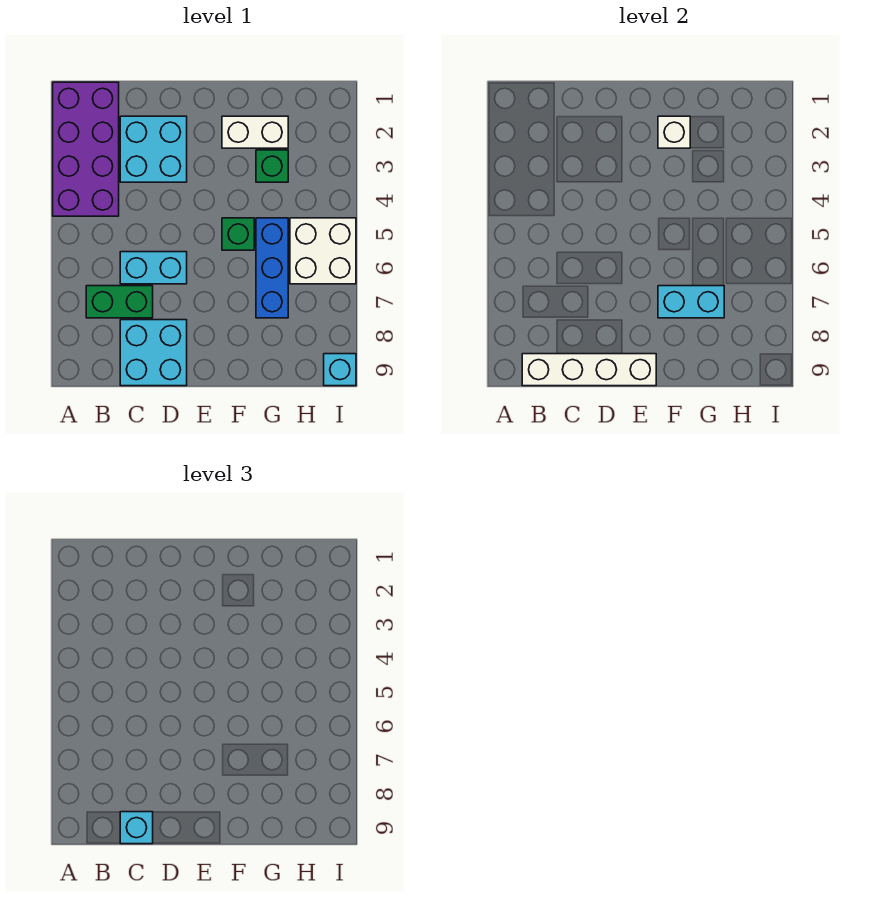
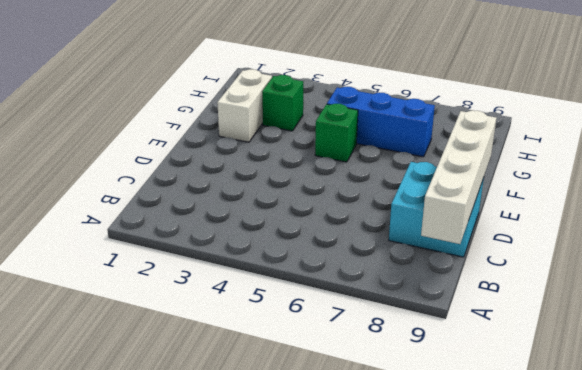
none -> purple brick A1:B4 level 1
none -> green brick B7:C7 level 1
none -> cyan brick C2:D3 level 1

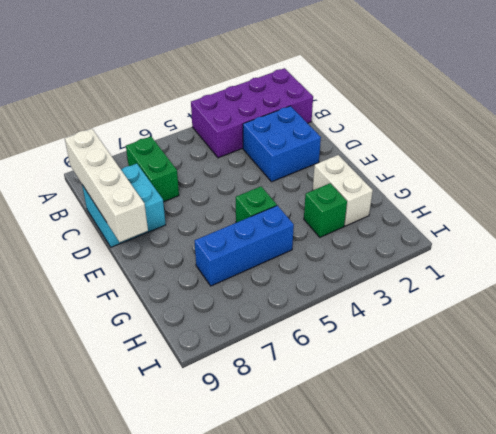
blue brick C2:D3 level 1 -> cyan brick C2:D3 level 1
none -> cyan brick C6:D6 level 1
none -> white brick H5:I6 level 1
none -> cyan brick I9 level 1

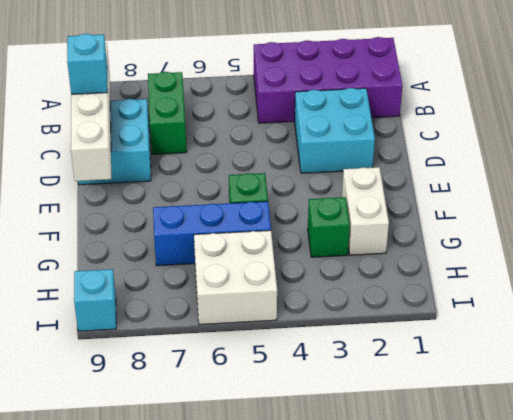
none -> cyan brick C6:D6 level 1
none -> white brick F2 level 2
none -> cyan brick F7:G7 level 2

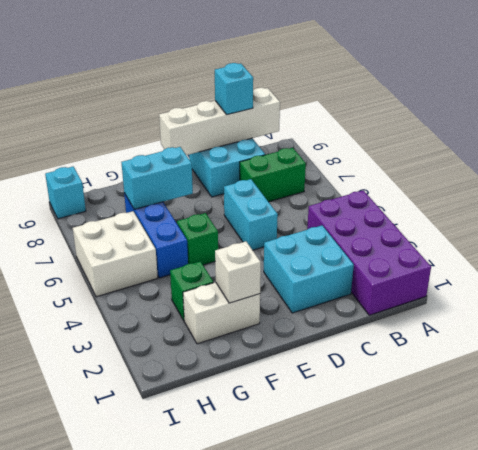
cyan brick D5:D6 level 1 -> cyan brick C6:D6 level 1

